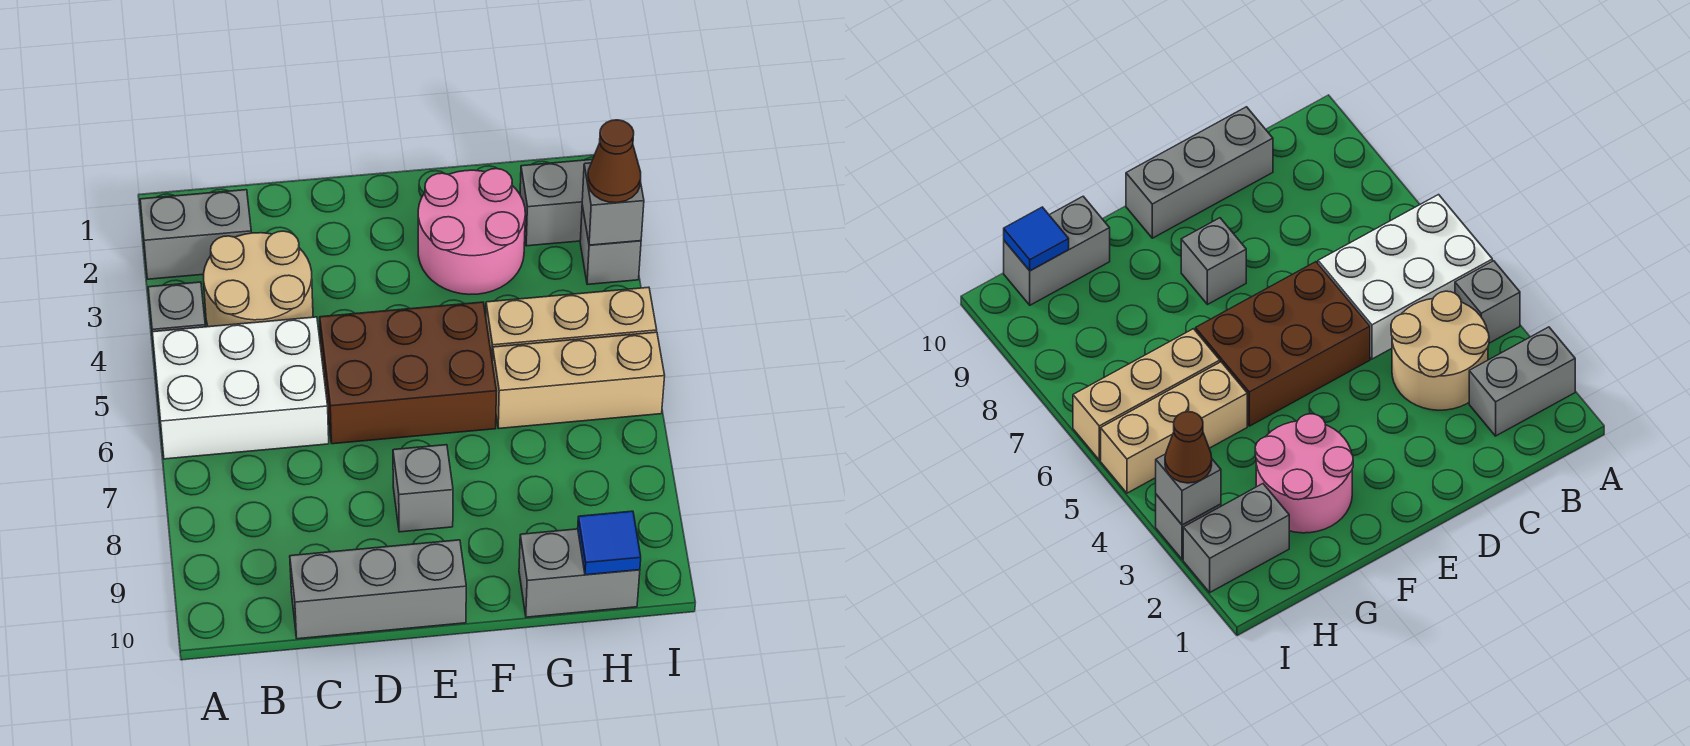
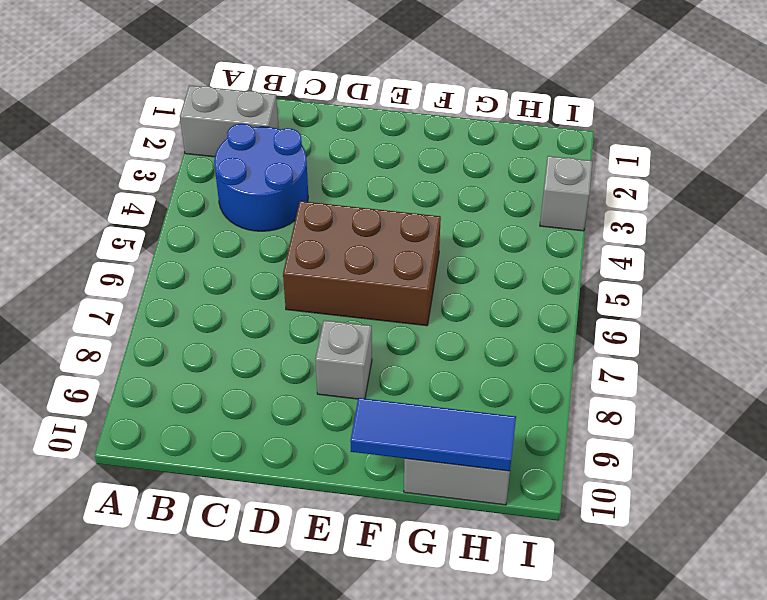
blue round brick B3:C4 level 1 -> tan round brick B3:C4 level 1
blue tile F10:H10 level 2 -> blue tile H10 level 2
none -> grey brick A4 level 1
none -> white brick A5:C6 level 1
none -> grey brick C10:E10 level 1

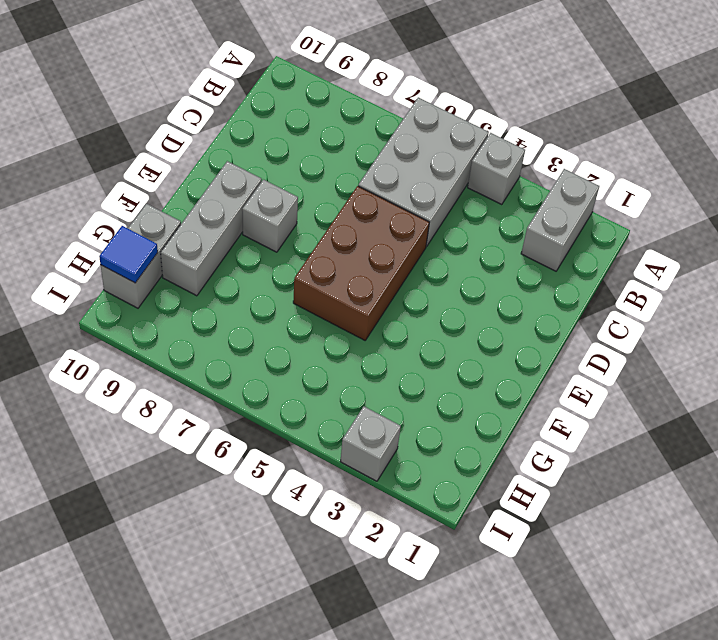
grey brick A5:C6 level 1 -> white brick A5:C6 level 1
grey brick E9:G9 level 1 -> grey brick C10:E10 level 1
none -> tan round brick B3:C4 level 1
none -> pink round brick F2:G3 level 1
none -> tan brick G5:I5 level 1

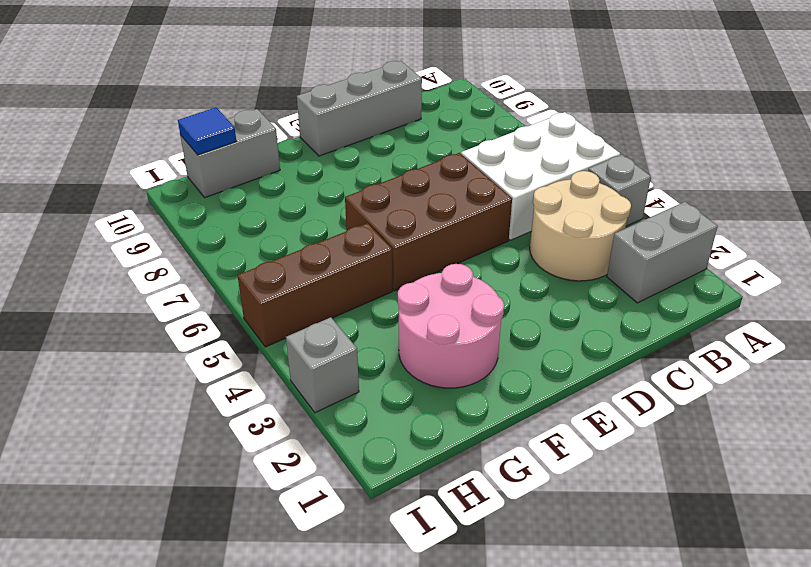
brown brick G5:I5 level 1 -> tan brick G5:I5 level 1
none -> grey brick E8 level 1
none -> tan brick G6:I6 level 1
none -> grey brick H2:I2 level 1

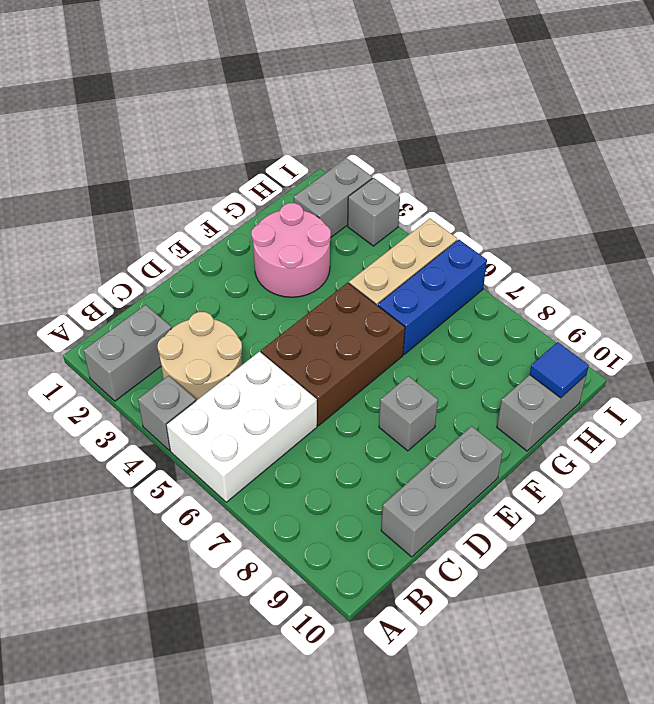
blue brick G6:I6 level 1 -> tan brick G6:I6 level 1
none -> grey brick I3 level 2
none -> brown cone I3 level 3

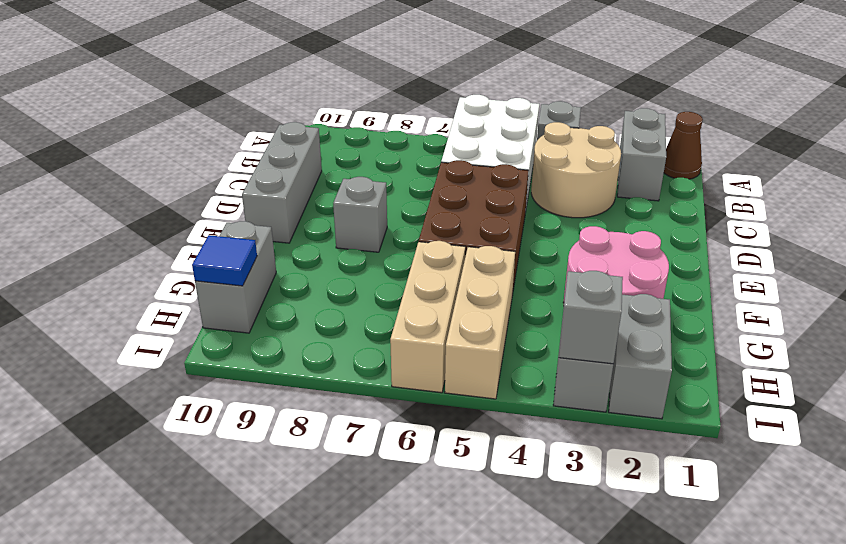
brown cone A1 level 1 -> brown cone I3 level 3

